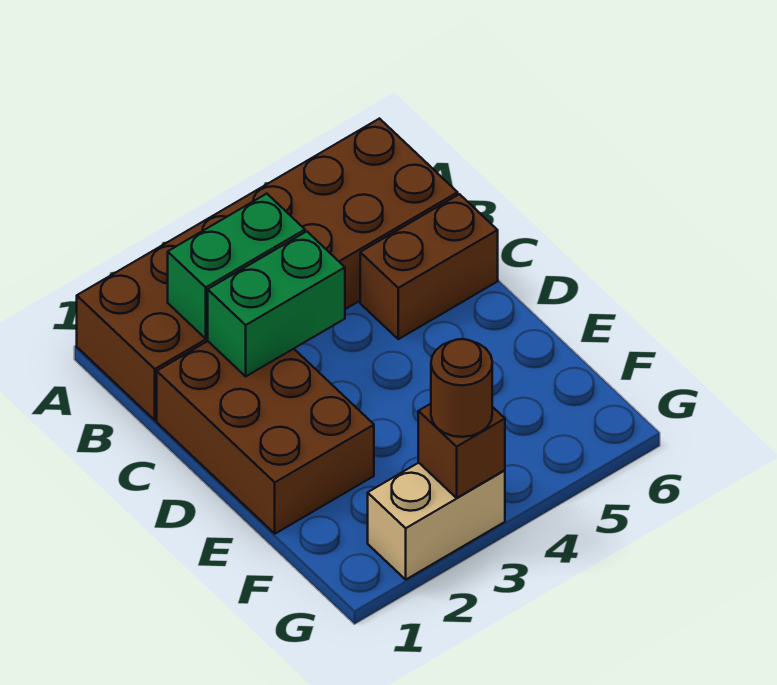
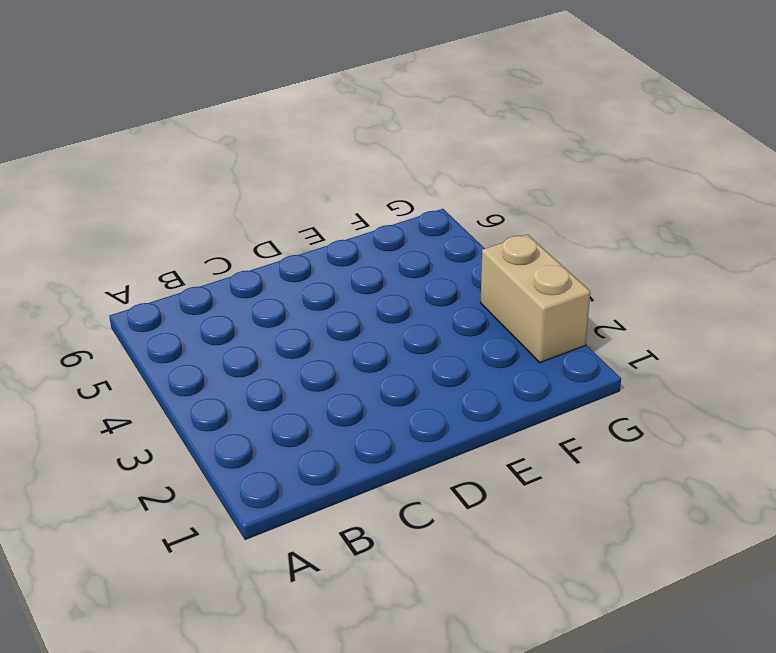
none -> brown brick A1:B6 level 1
none -> brown brick C1:E2 level 1

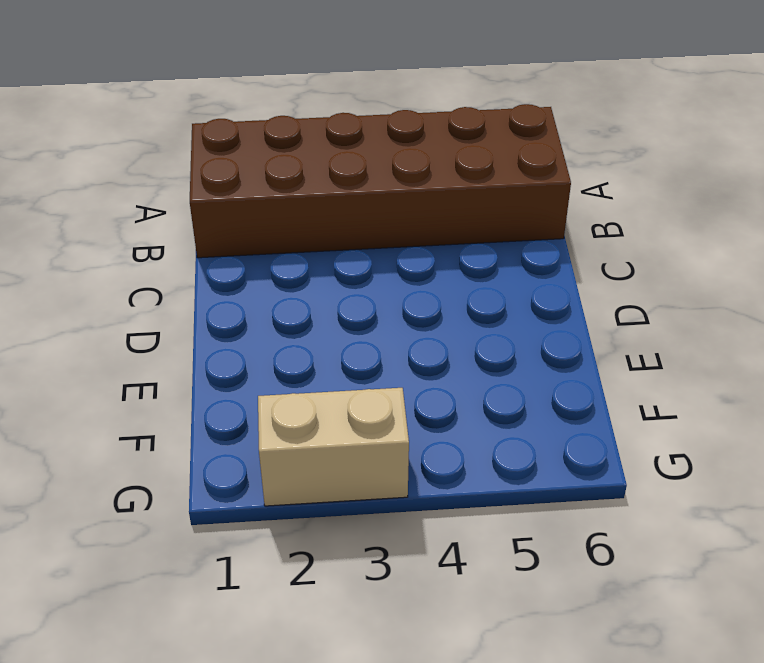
none -> brown brick C1:E2 level 1
none -> brown brick C5:C6 level 1

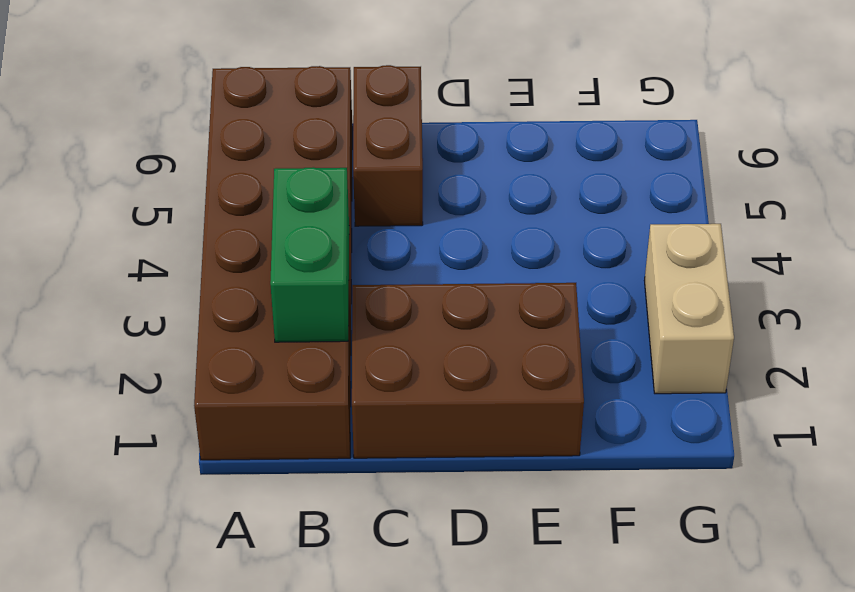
none -> green brick C2:C3 level 2
none -> brown brick G3 level 2

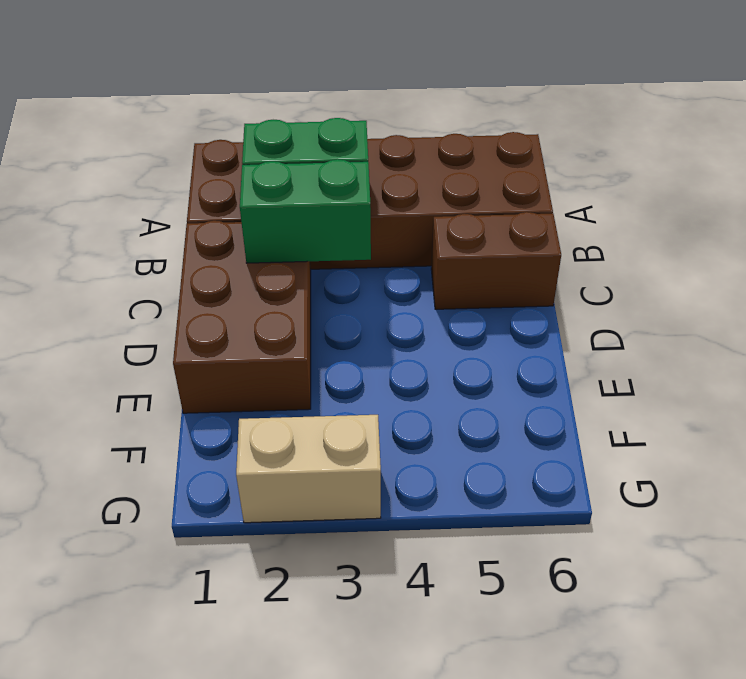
none -> brown brick G3 level 2
none -> brown round brick G3 level 3

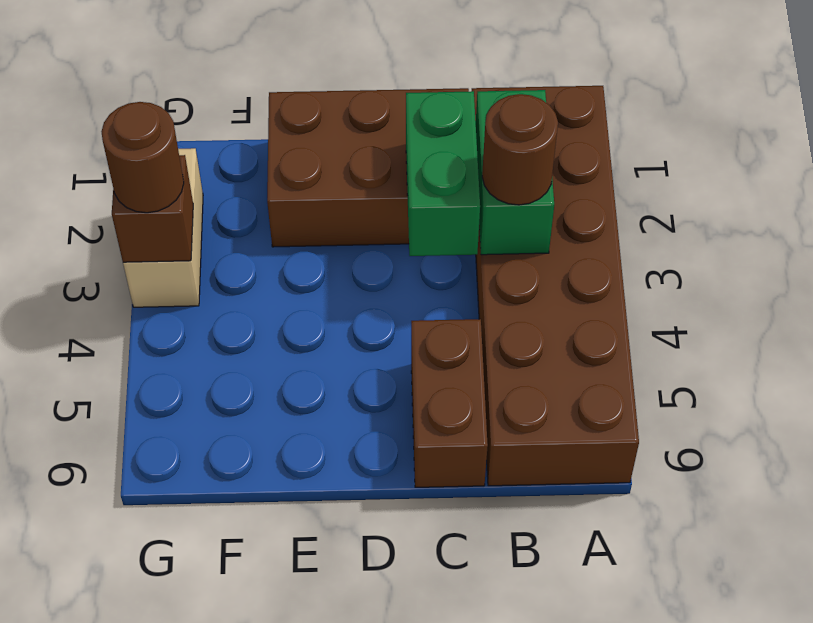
brown round brick B3 level 3 -> none

